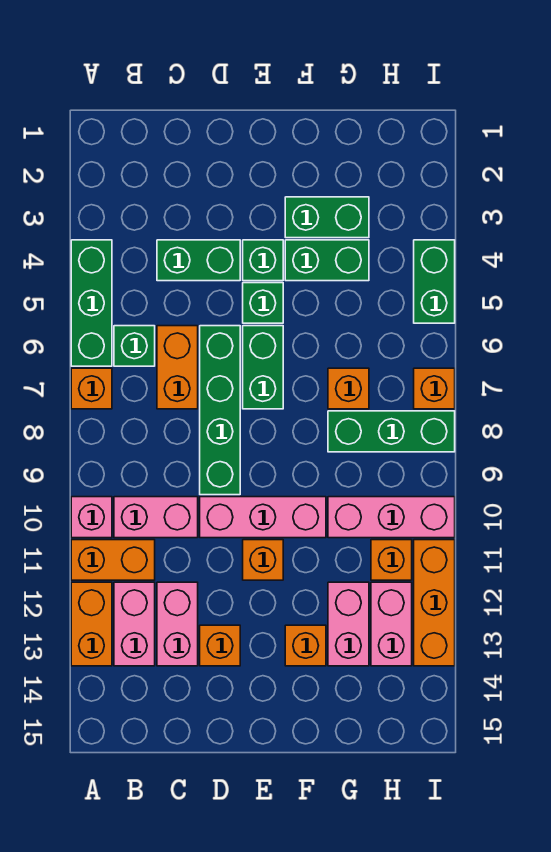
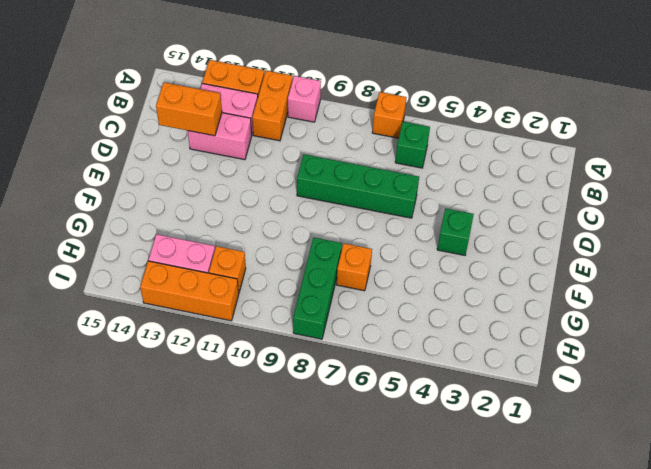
orange brick C13:C14 level 2 -> orange brick C6:C7 level 1
none -> green brick A4:A6 level 1
none -> pink brick B10:C10 level 1
none -> green brick C4:D4 level 1
none -> pink brick D10:F10 level 1

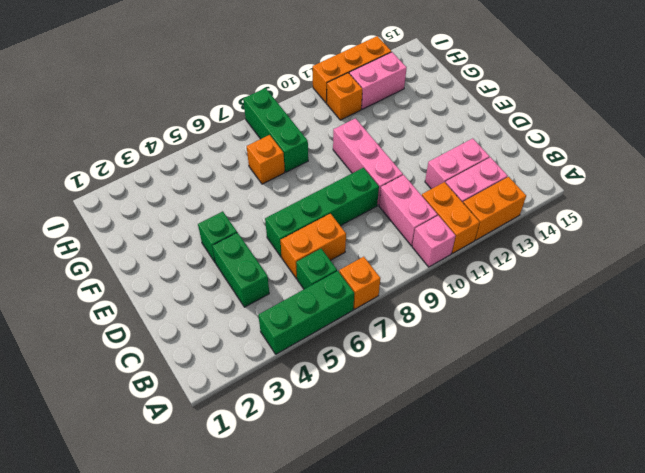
none -> orange brick D13 level 1
none -> green brick E5 level 1
none -> green brick E6:E7 level 1
none -> orange brick E11 level 1

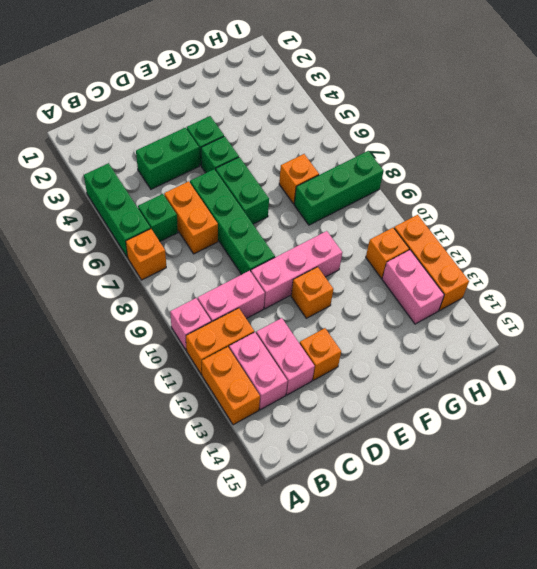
none -> green brick F3:G3 level 1
none -> green brick F4:G4 level 1
none -> orange brick F13 level 1
none -> pink brick G10:I10 level 1

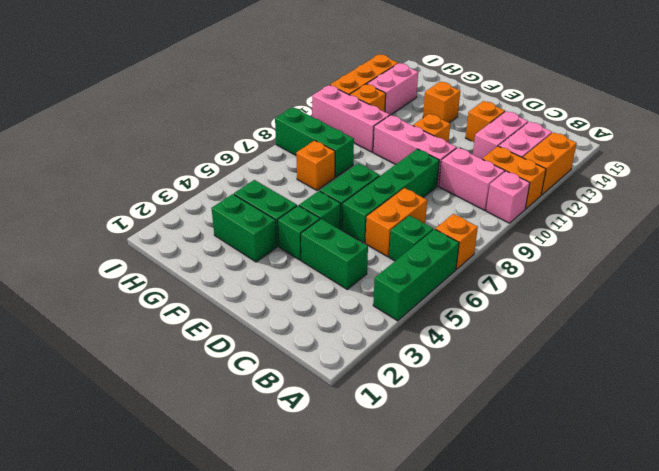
none -> pink brick G12:G13 level 1
none -> green brick I4:I5 level 1
none -> orange brick I7 level 1

